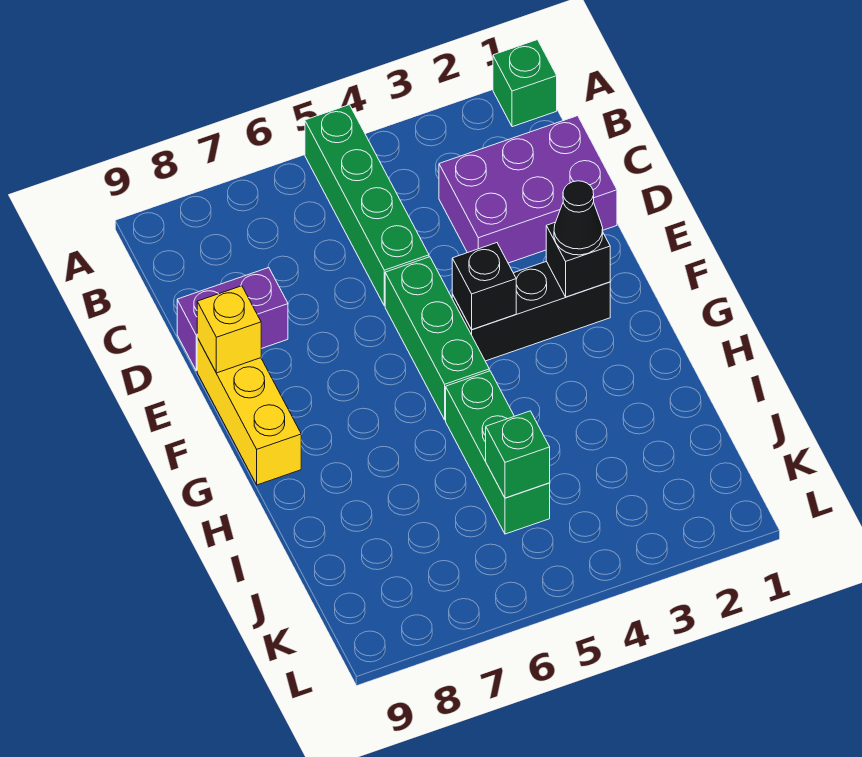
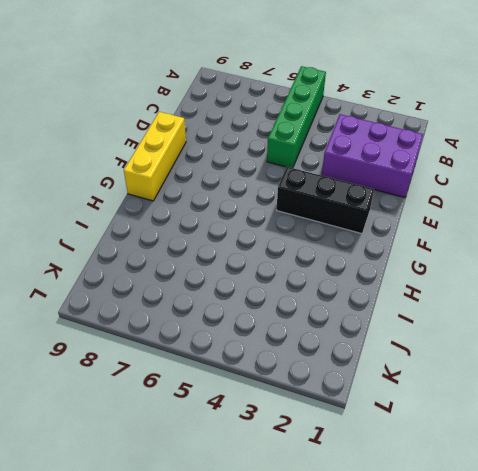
none -> green brick A1 level 1
none -> purple brick D8:D9 level 1
none -> green brick E5:G5 level 1

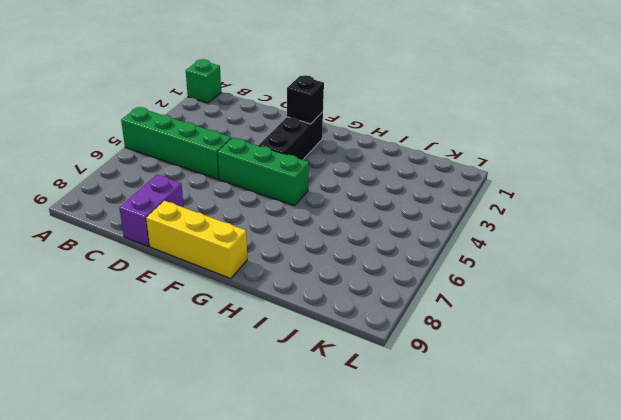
none -> purple brick C1:D3 level 1
none -> green brick H5:J5 level 1
none -> yellow brick E9 level 2

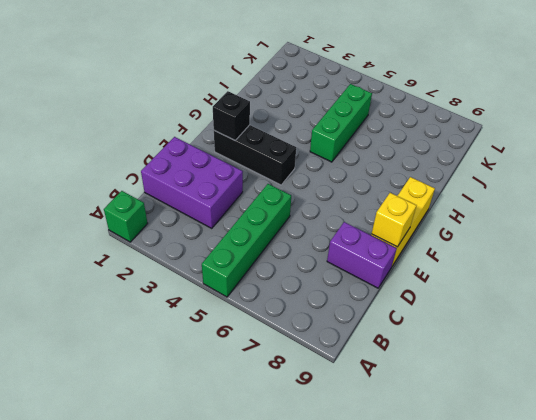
none -> green brick E5:G5 level 1
none -> black brick F4 level 2
none -> green brick J5 level 2

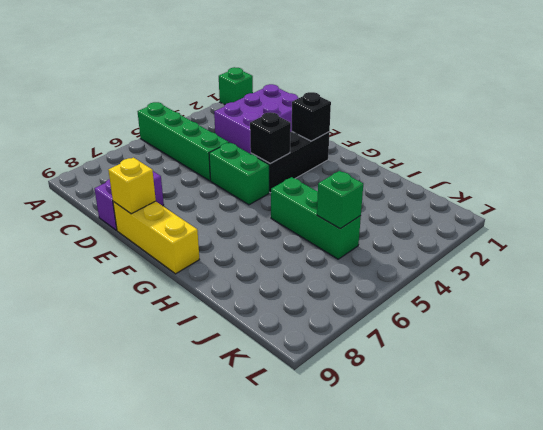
green brick E5:F5 level 1 -> green brick E5:G5 level 1
none -> black cone F2 level 3

